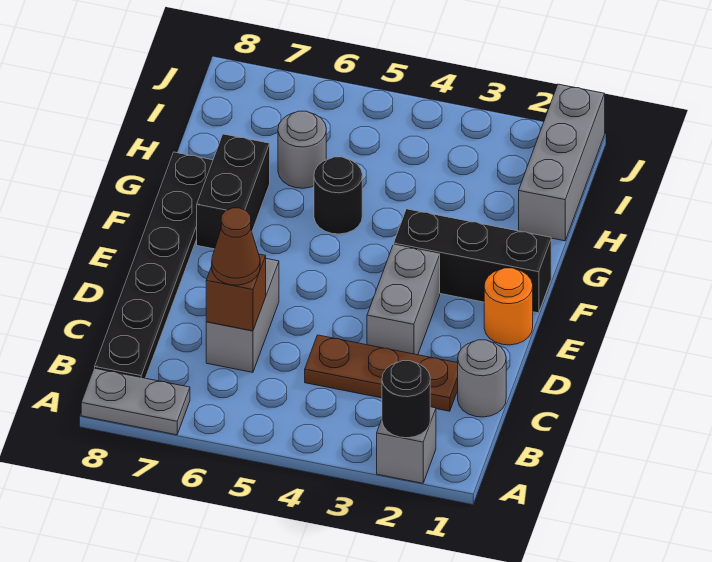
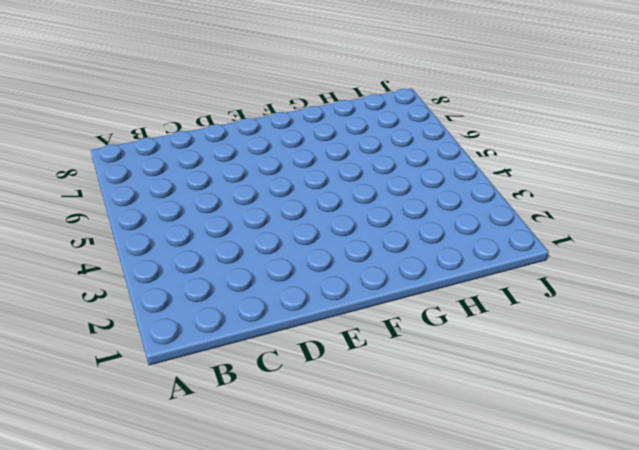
none -> grey brick A2 level 1
none -> grey plate A7:A8 level 1
none -> black plate B8:G8 level 1

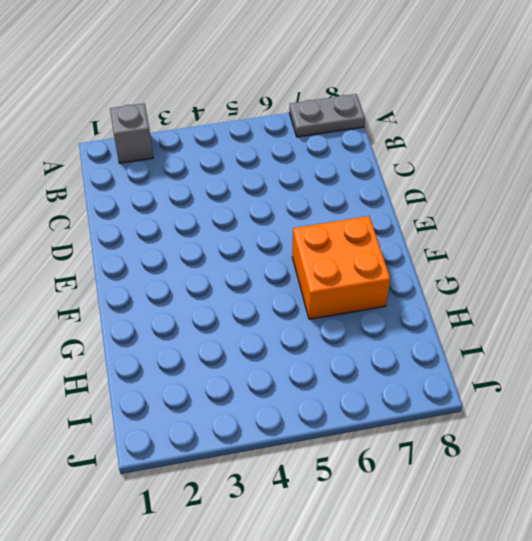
orange brick F6:G7 level 1 -> black brick F7:G7 level 1
none -> black plate B8:G8 level 1
none -> grey round brick C1 level 1
none -> brown plate C2:C4 level 1

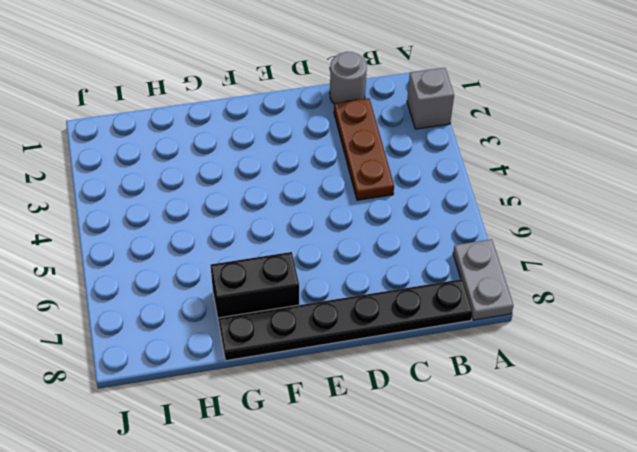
none -> grey brick C6:D6 level 1
none -> grey brick D3:E3 level 1
none -> orange round brick E1 level 1

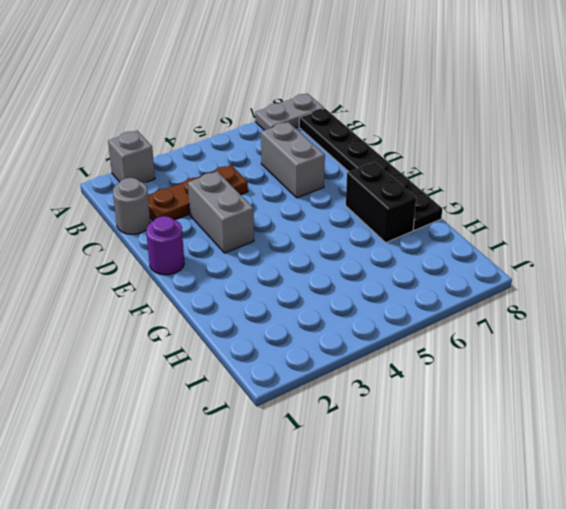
purple round brick E1 level 1 -> orange round brick E1 level 1
none -> black brick F1:F3 level 1
none -> black round brick G5 level 1
none -> grey brick H1:J1 level 1

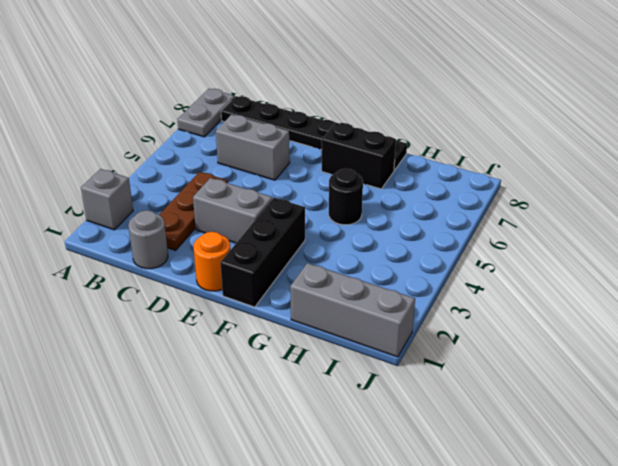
none -> grey round brick H6 level 1
none -> black round brick A2 level 2
none -> brown brick C6 level 2

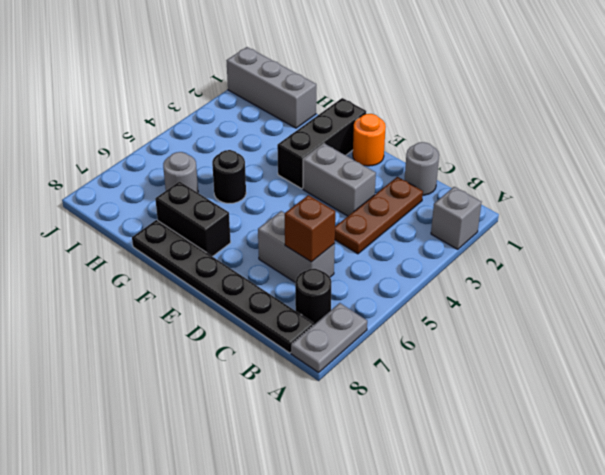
black round brick B7 level 1 -> black round brick A2 level 2
none -> brown cone C6 level 3

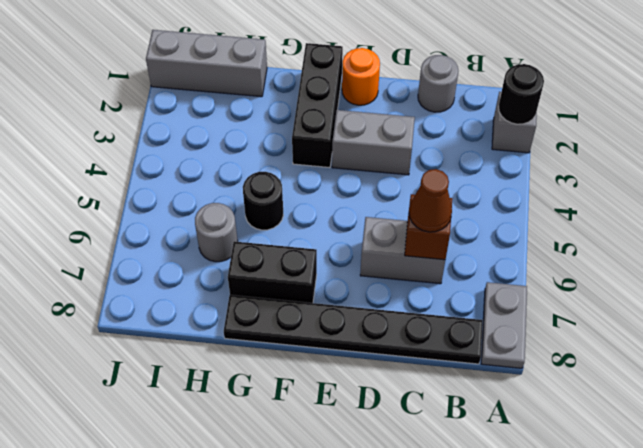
none -> brown plate C2:C4 level 1

